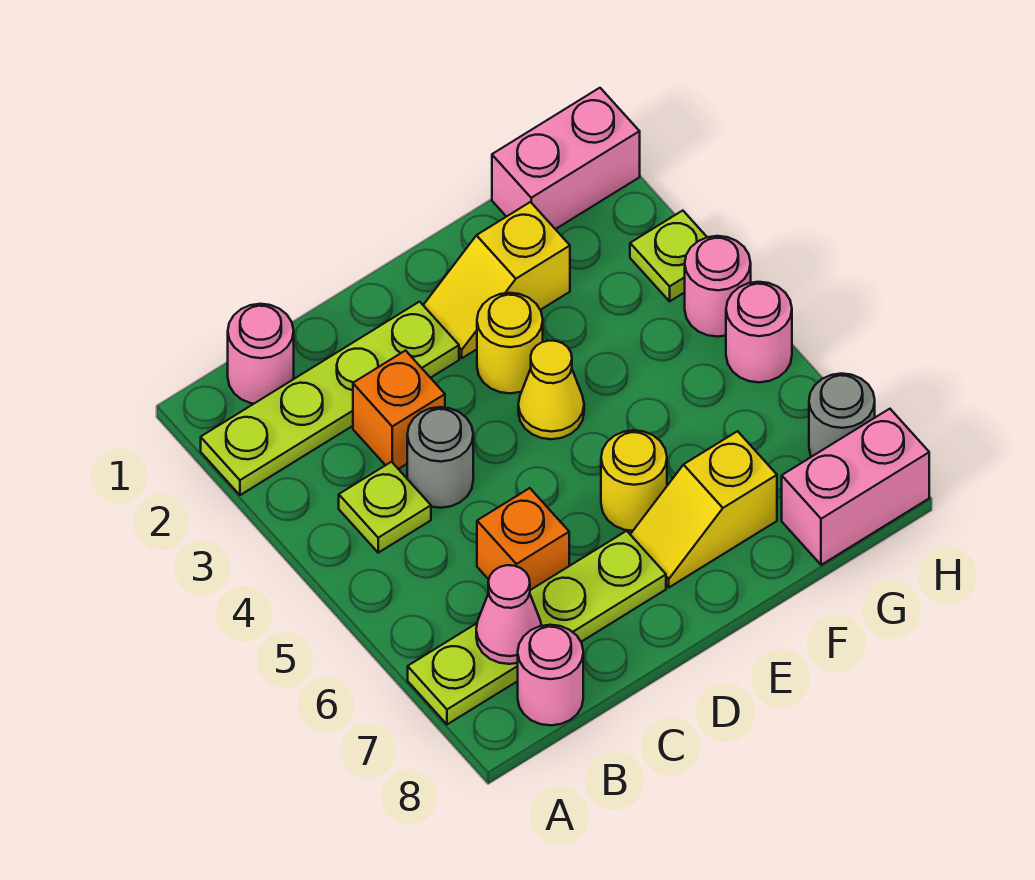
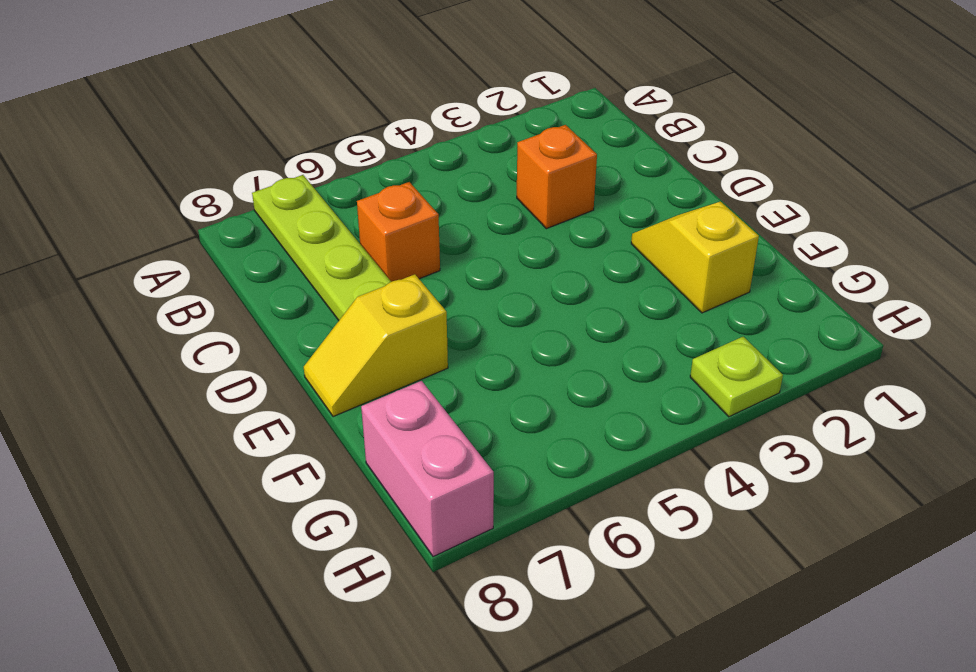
yellow slope E7:E8 level 1 top 7 -> yellow slope E7:F7 level 1 top F
none -> lime plate A2:D2 level 1
none -> pink round brick B1 level 1
none -> lime plate B4 level 1

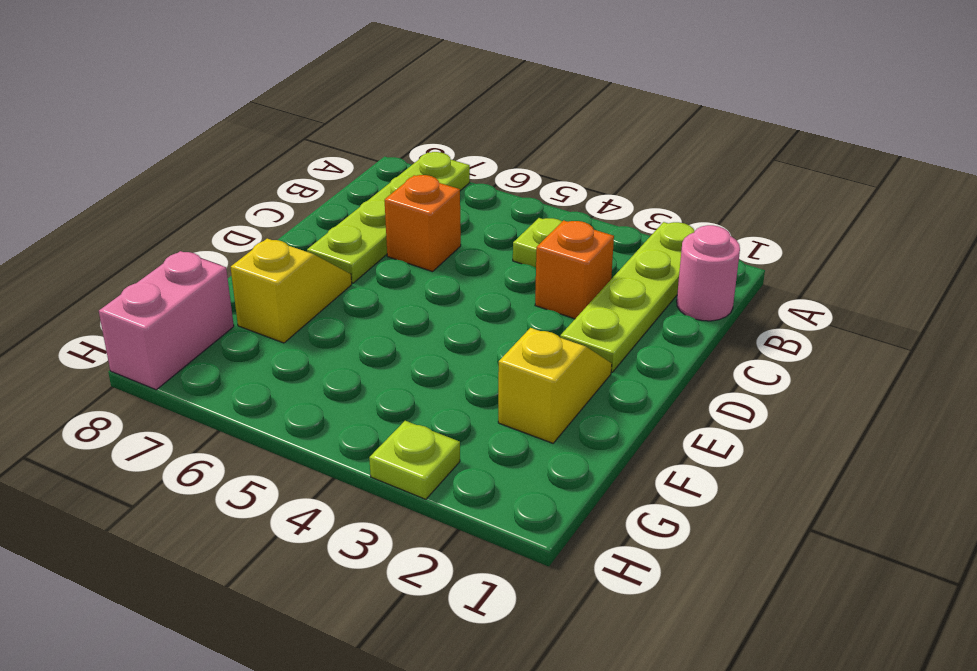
none -> pink round brick B8 level 1
none -> grey round brick C4 level 1
none -> yellow round brick E3 level 1

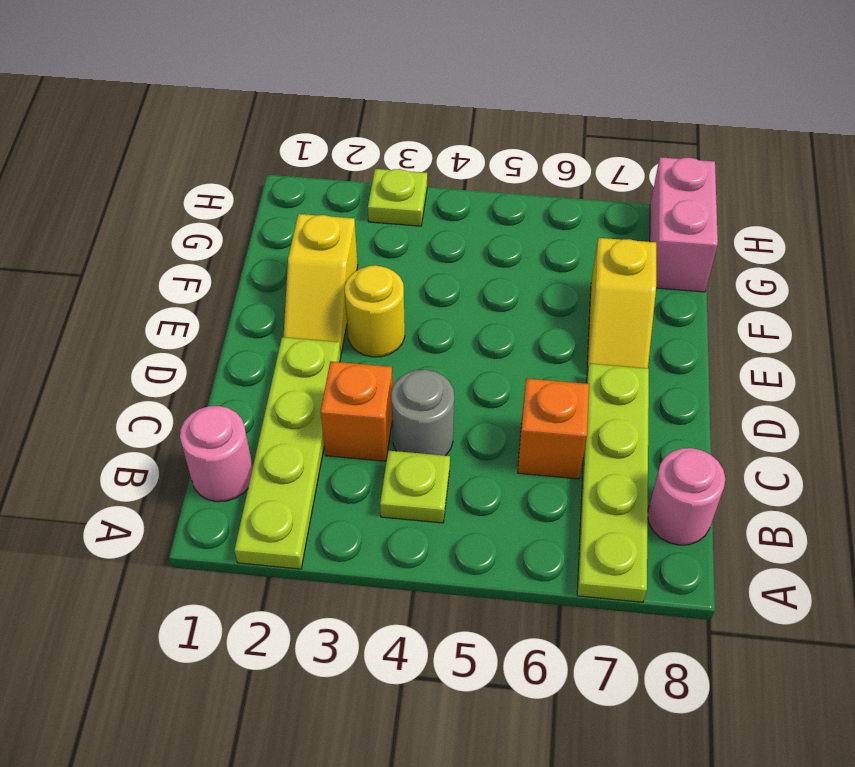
none -> yellow cone E4 level 1
none -> yellow round brick E6 level 1
none -> pink brick G1:H1 level 1

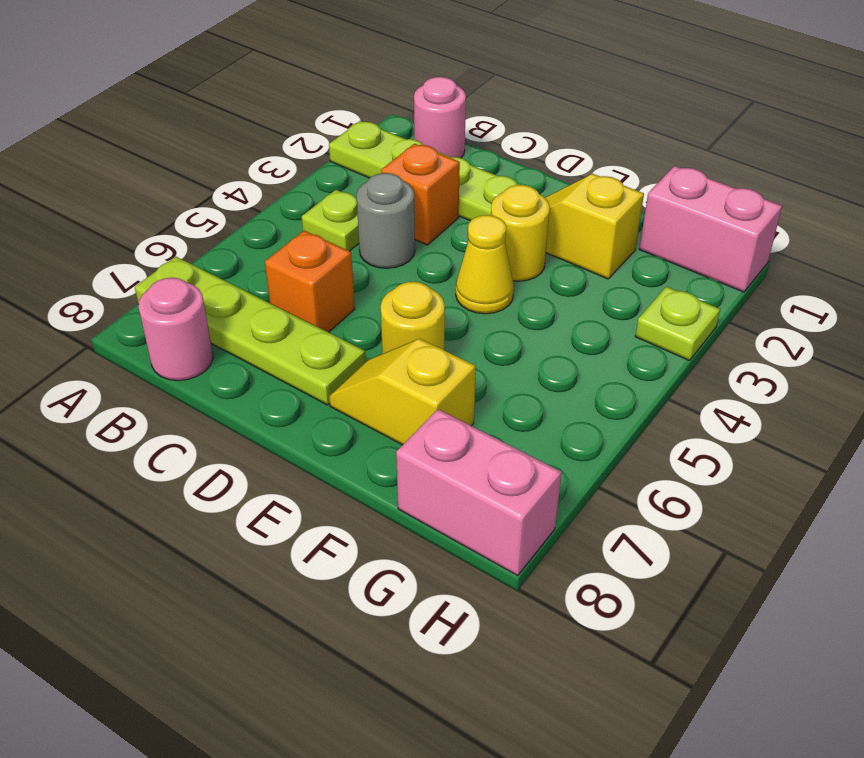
none -> pink round brick H4 level 1
none -> pink round brick H5 level 1
none -> grey round brick H7 level 1

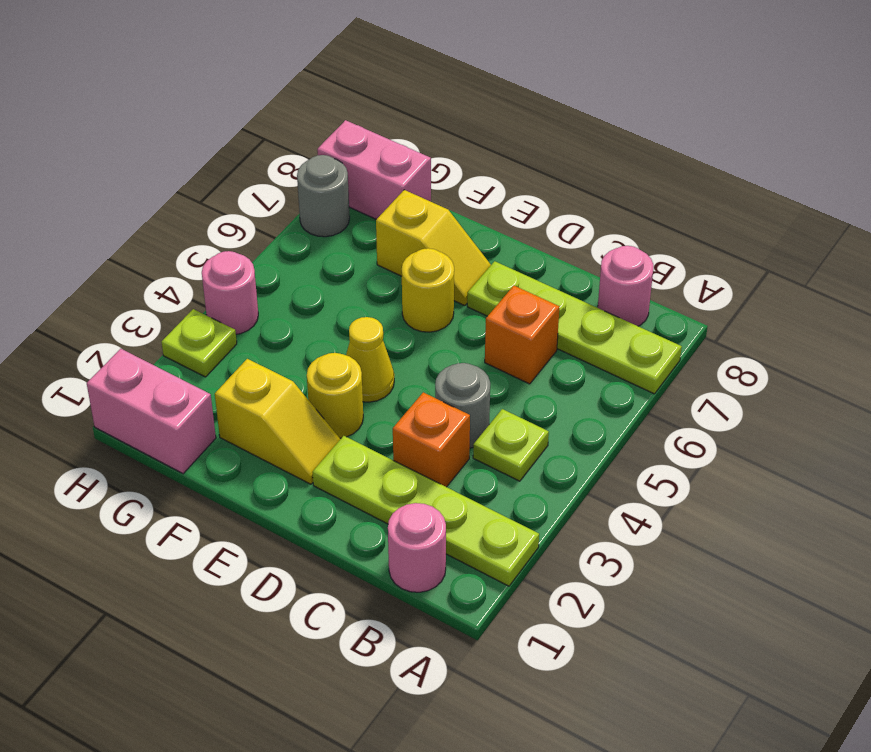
none -> pink round brick H5 level 1
none -> pink cone B7 level 2

